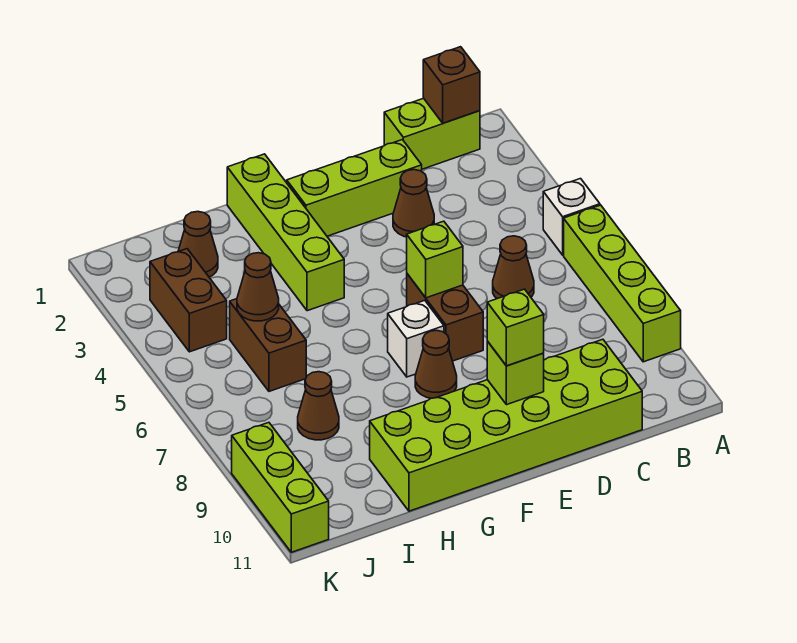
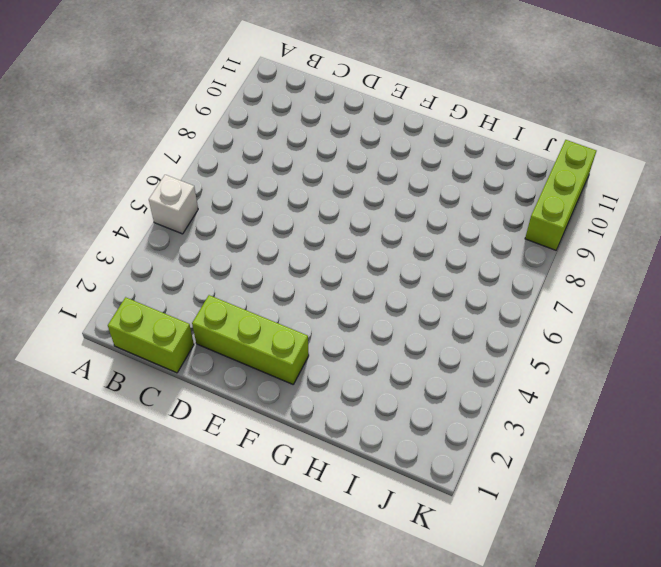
none -> lime brick A6:A9 level 1
none -> brown cone C6 level 1
none -> lime brick C10:H11 level 1

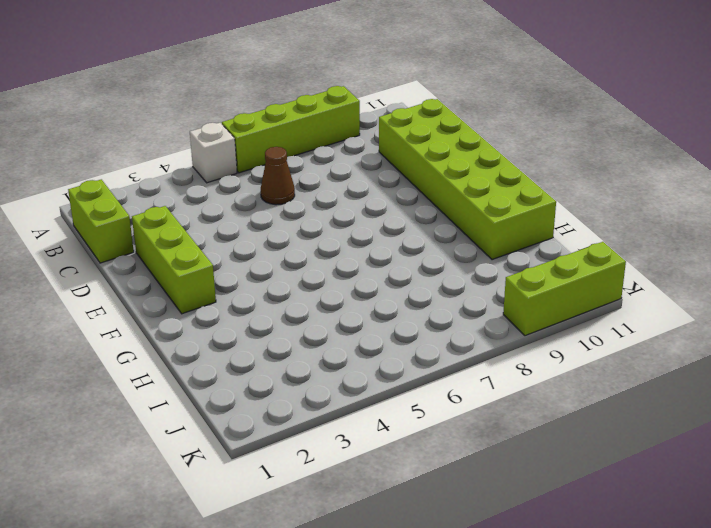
none -> brown cone D3 level 1
none -> brown brick E6:E7 level 1
none -> white brick F7 level 1

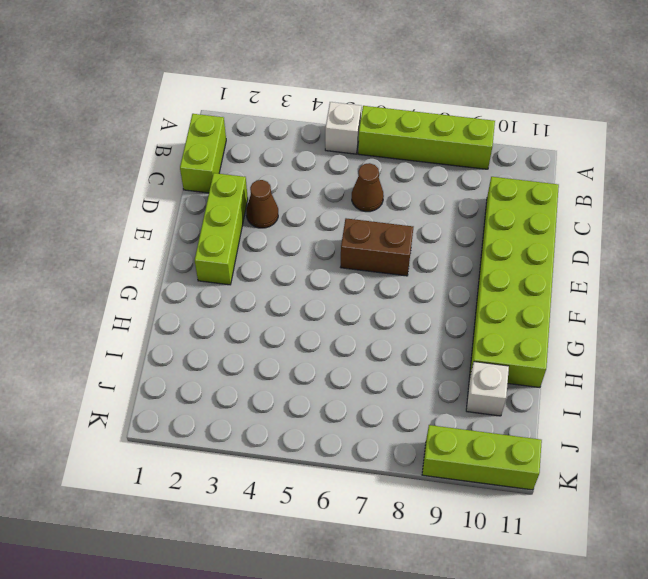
white brick I10 level 1 -> white brick F7 level 1
none -> brown cone F8 level 1
none -> lime brick G1:G4 level 1
none -> brown cone I2 level 1

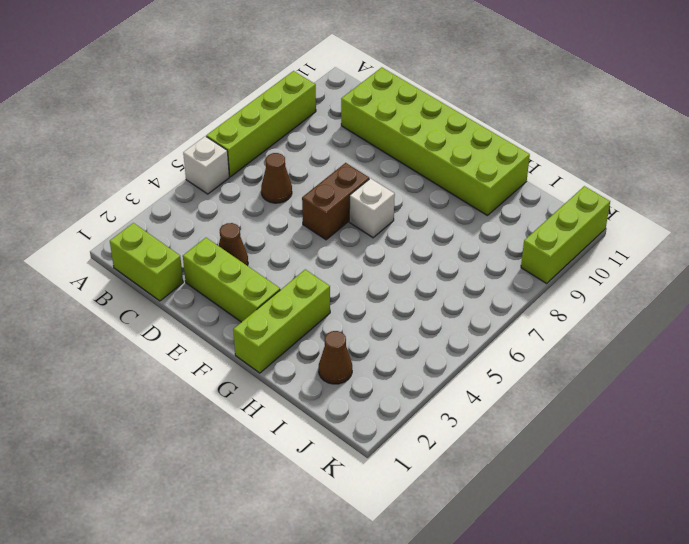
lime brick G1:G3 level 1 -> lime brick G1:G4 level 1
none -> brown cone F8 level 1
none -> brown brick I5:I6 level 1
none -> brown cone I8 level 1

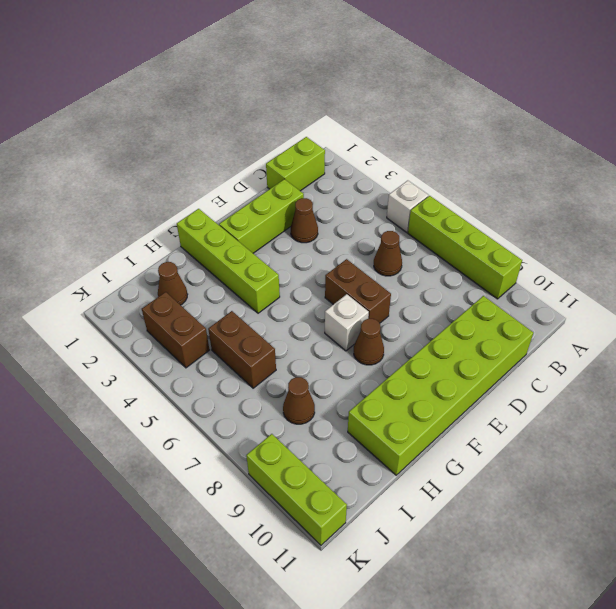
none -> brown brick B1 level 2
none -> lime brick E6 level 2
none -> lime brick E10 level 2

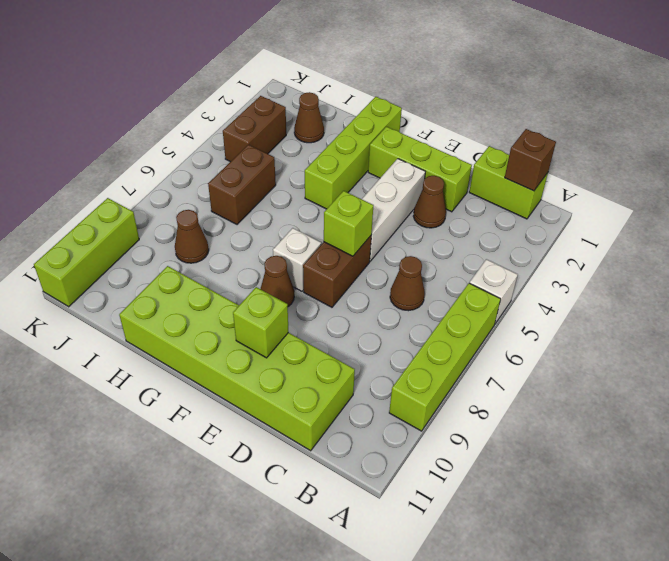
white brick E3:E5 level 1 -> none
none -> brown cone I5 level 2
none -> lime brick E10 level 3

